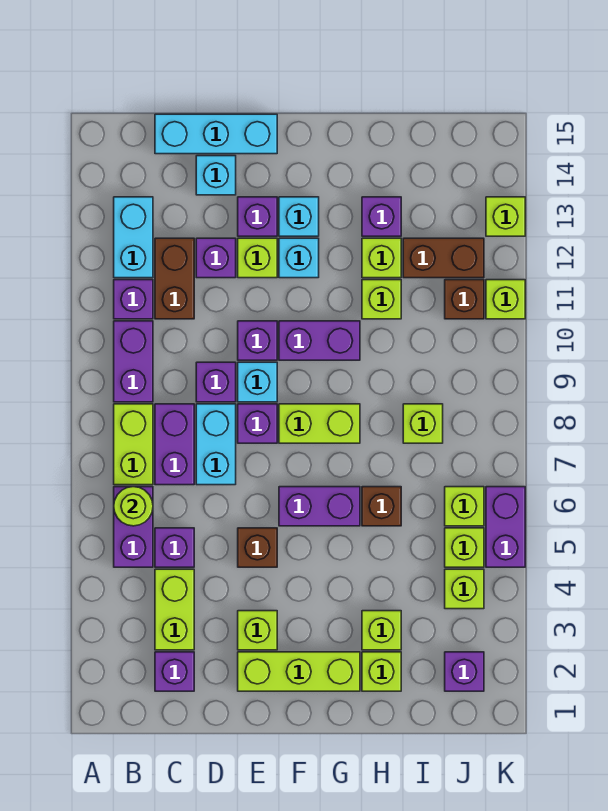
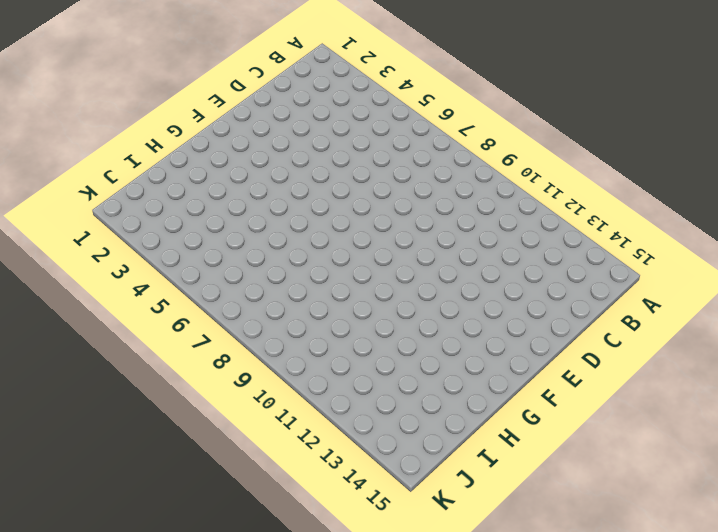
none -> purple brick B5:B6 level 1
none -> lime brick B7:B8 level 1
none -> purple brick B9:B10 level 1
none -> purple brick B11 level 1

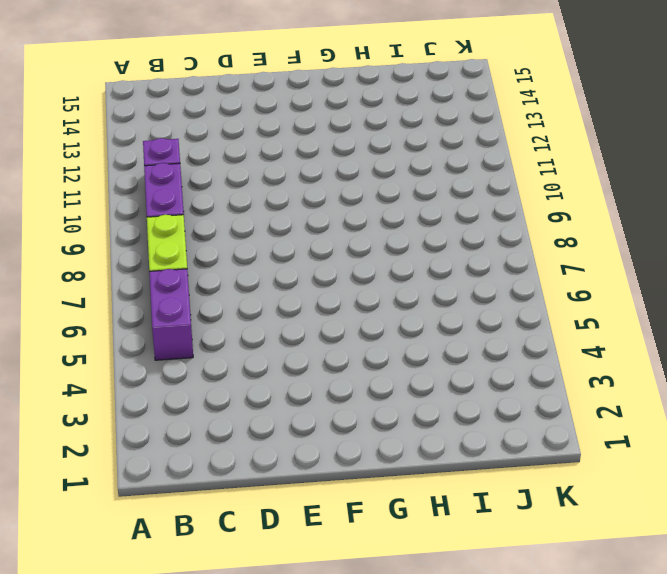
none -> cyan brick B12:B13 level 1
none -> purple brick C2 level 1
none -> lime brick C3:C4 level 1
none -> purple brick C5 level 1

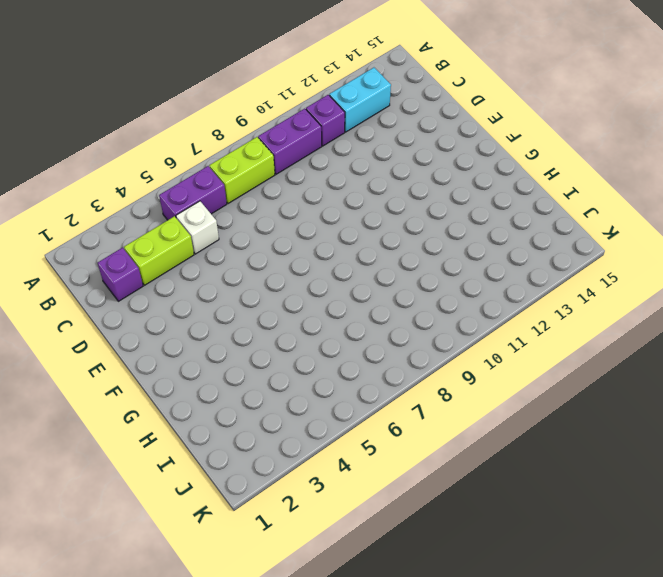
white brick C5 level 1 -> purple brick C5 level 1
none -> purple brick C7:C8 level 1
none -> brown brick C11:C12 level 1
none -> cyan brick C15:E15 level 1
none -> cyan brick D7:D8 level 1

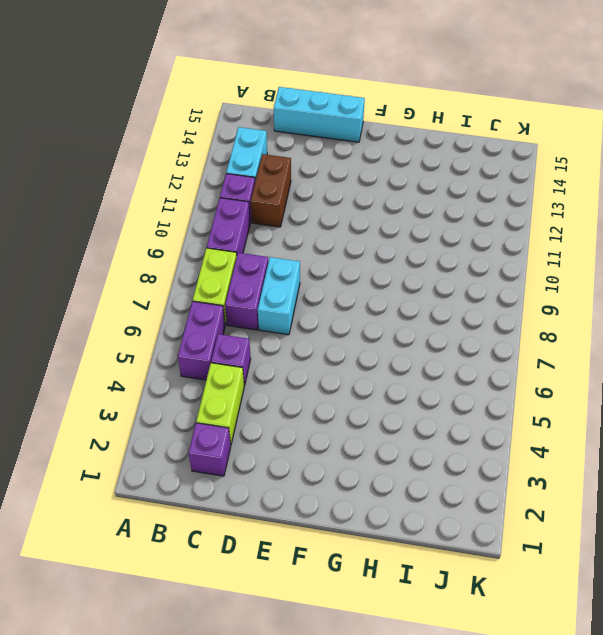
none -> purple brick D9 level 1
none -> purple brick D12 level 1
none -> cyan brick D14 level 1
none -> lime brick E2:G2 level 1

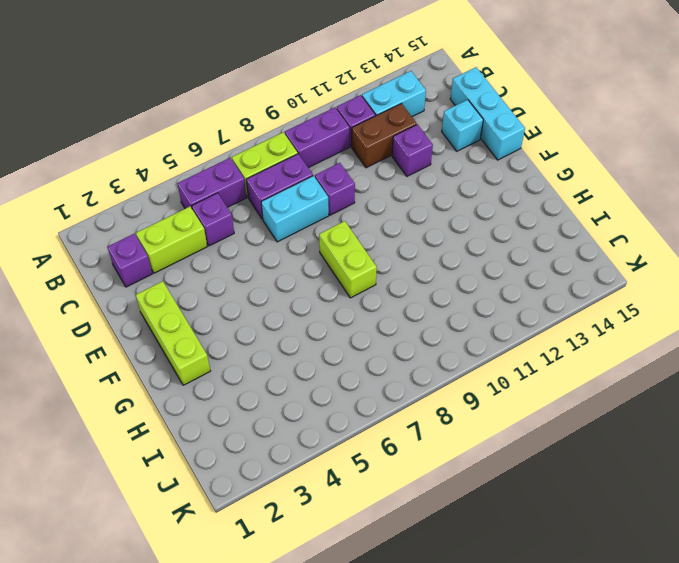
none -> lime brick E3 level 1
none -> brown brick E5 level 1
none -> purple brick E8 level 1
none -> cyan brick E9 level 1

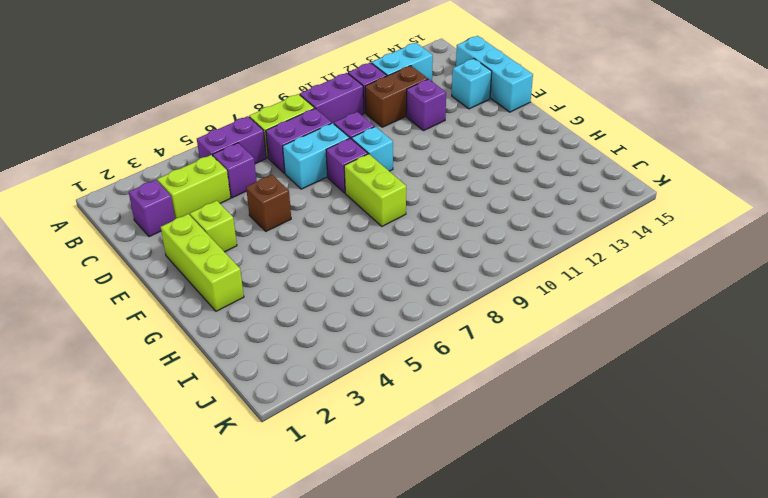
none -> purple brick E10 level 1
none -> lime brick E12 level 1
none -> purple brick E13 level 1
none -> purple brick F6:G6 level 1

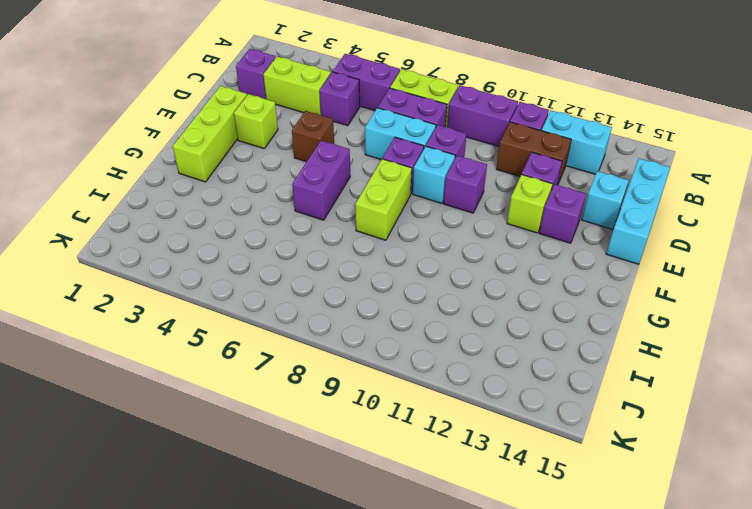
none -> purple brick F10:G10 level 1
none -> cyan brick F12 level 1
none -> cyan brick F13 level 1
none -> lime brick H2 level 1

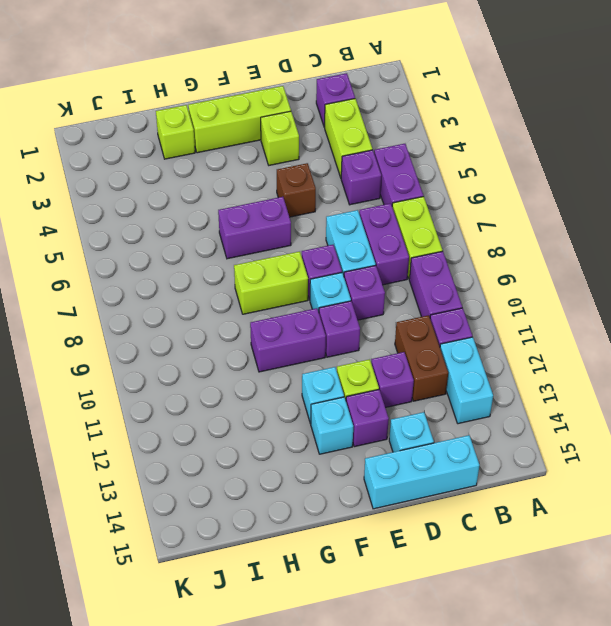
none -> lime brick H3 level 1
none -> brown brick H6 level 1
none -> lime brick H11 level 1
none -> lime brick H12 level 1

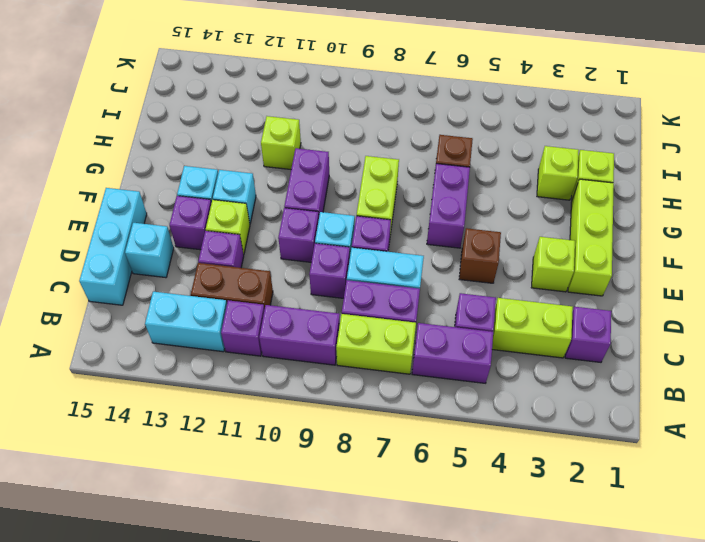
none -> lime brick H12 level 1
none -> purple brick H13 level 1
none -> lime brick I8 level 1
none -> brown brick I12:J12 level 1

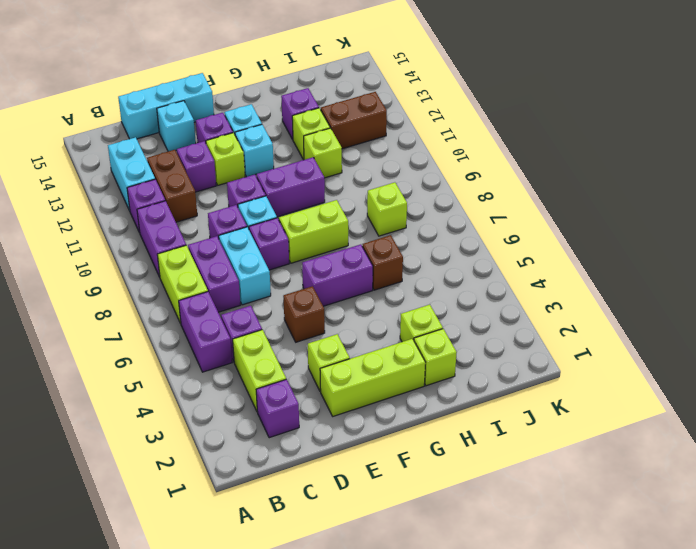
none -> purple brick J2 level 1
none -> lime brick J4 level 1
none -> lime brick J5 level 1
none -> lime brick J6 level 1

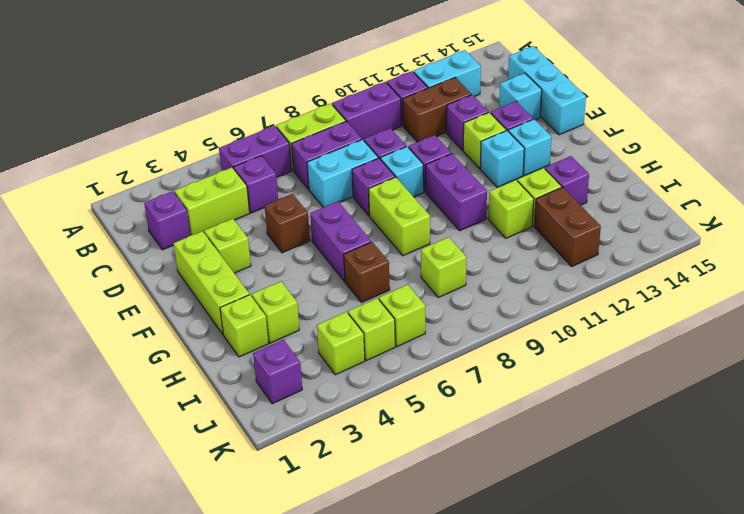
none -> brown brick J11 level 1
none -> purple brick K5:K6 level 1
none -> lime brick K11 level 1
none -> lime brick K13 level 1

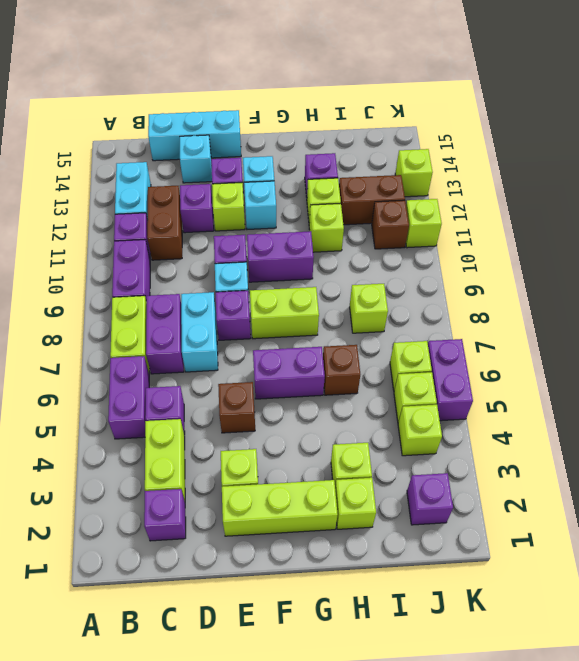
none -> purple brick D9 level 1
none -> lime round brick B6 level 2

